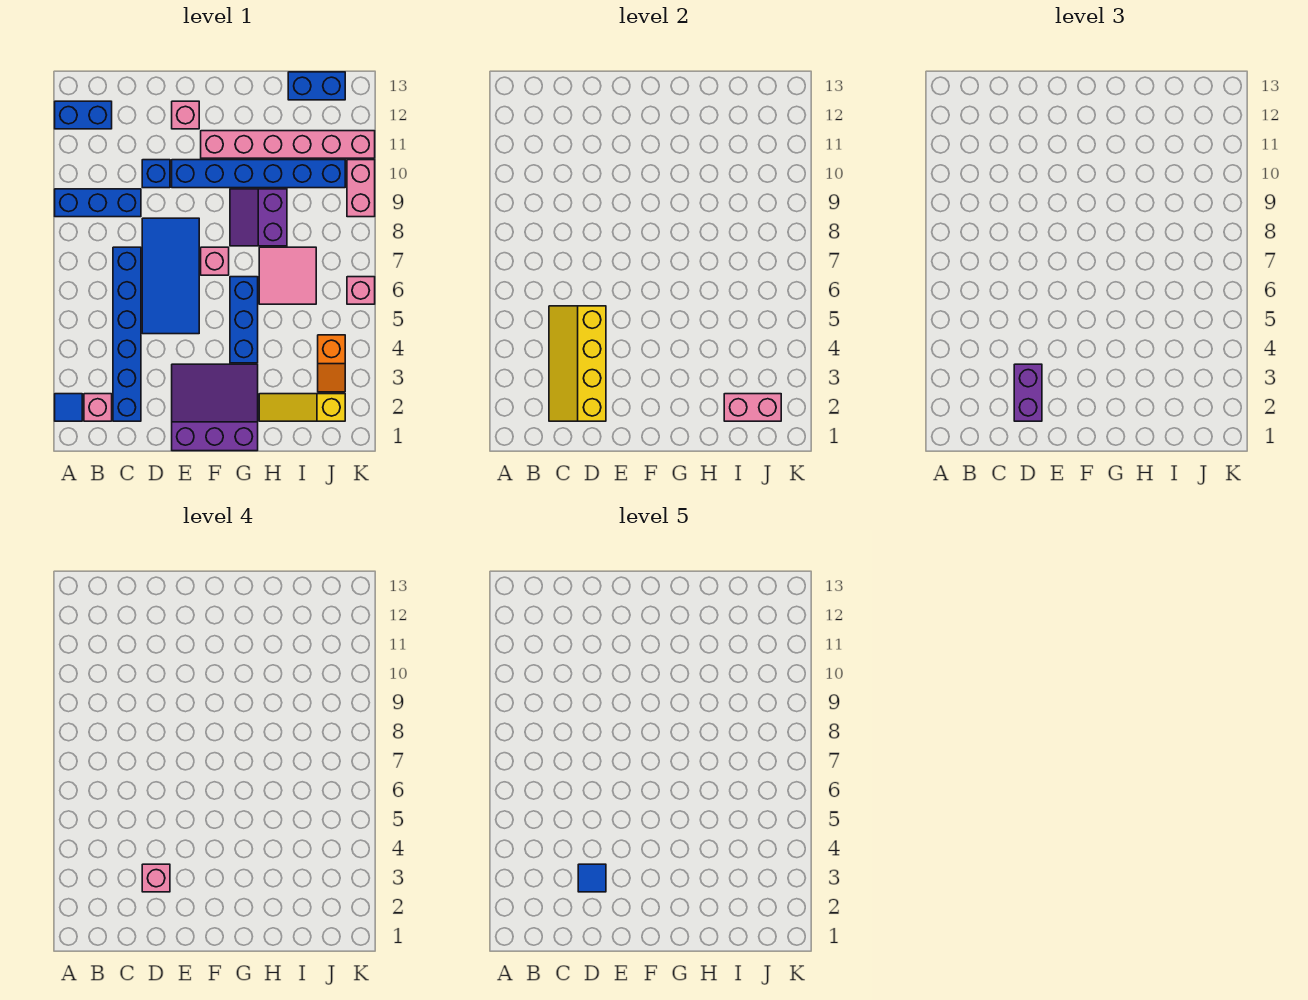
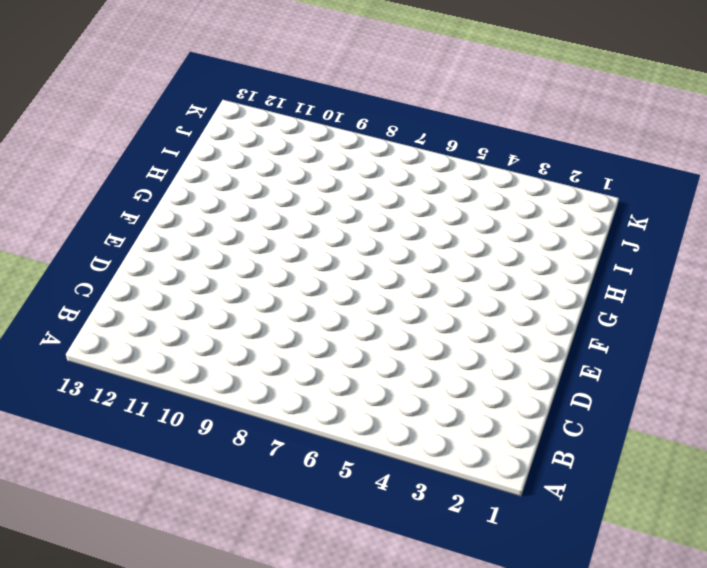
none -> blue tile A2 level 1
none -> blue brick A9:C9 level 1
none -> blue brick A12:B12 level 1

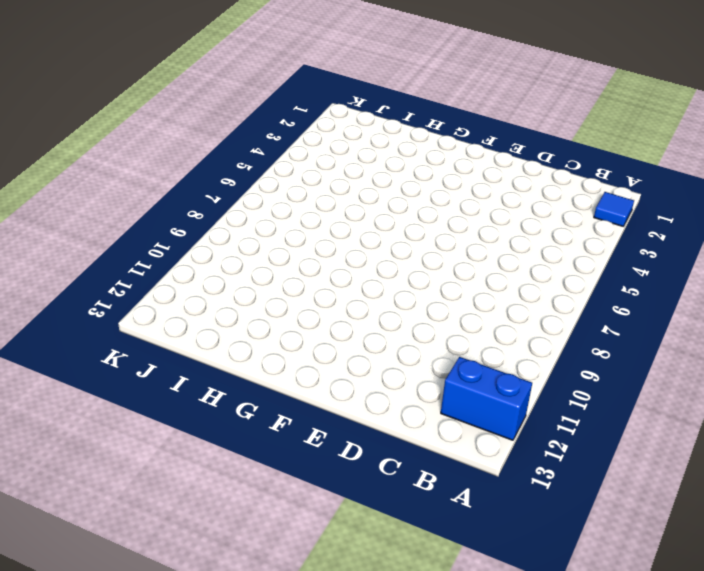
none -> blue brick A9:C9 level 1
none -> pink brick B2 level 1
none -> blue brick C2:C7 level 1

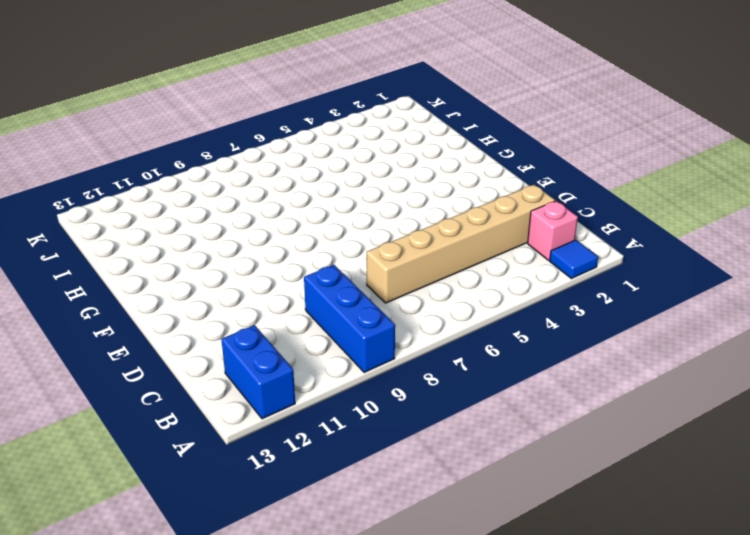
tan brick C2:C7 level 1 -> blue brick C2:C7 level 1
none -> blue tile D5:E8 level 1
none -> blue brick D10 level 1
none -> purple slope E1:G3 level 1 top 1

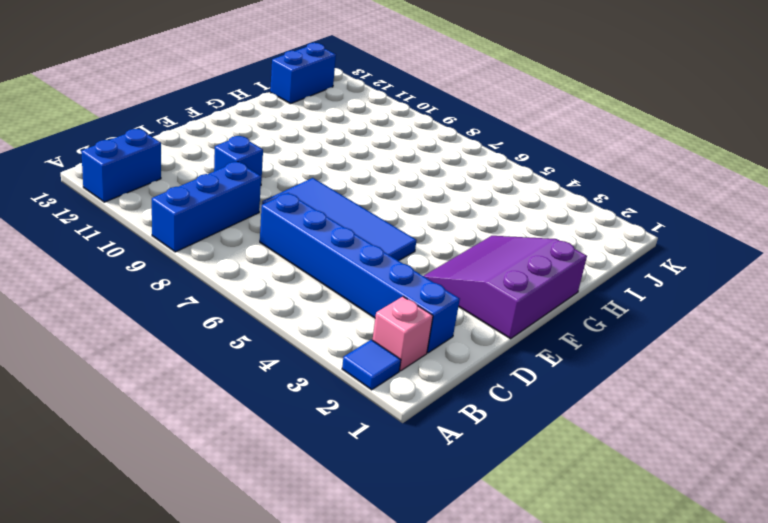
none -> blue brick E10:J10 level 1
none -> pink brick E12 level 1
none -> pink brick F7 level 1

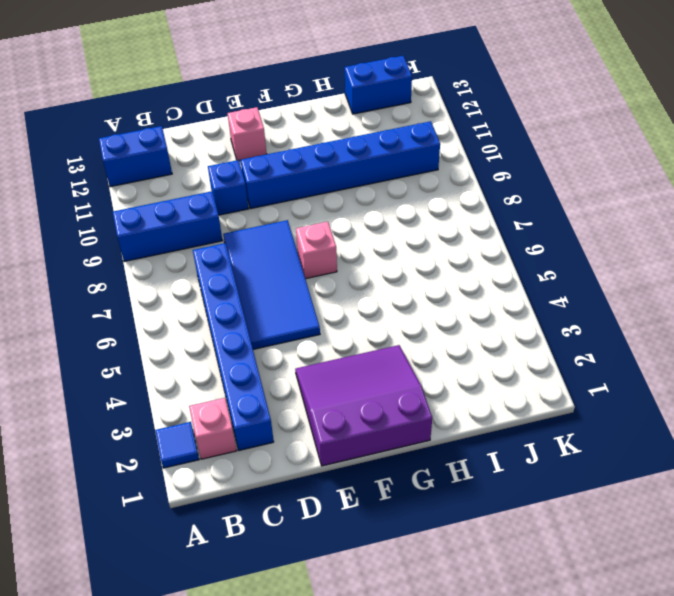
none -> pink brick F11:K11 level 1
none -> blue brick G4:G6 level 1
none -> purple slope G8:H9 level 1 top H

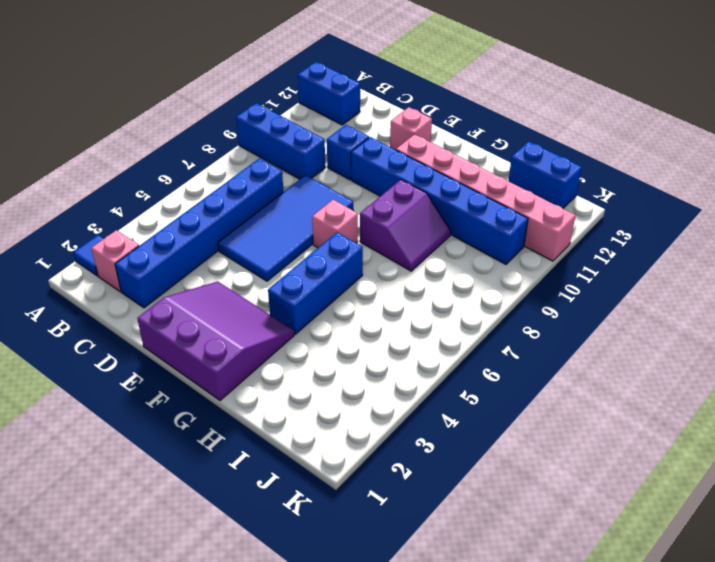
purple slope G8:H9 level 1 top G -> purple slope G8:H9 level 1 top H
none -> yellow slope H2:J2 level 1 top J
none -> pink tile H6:I7 level 1
none -> orange slope J3:J4 level 1 top 4

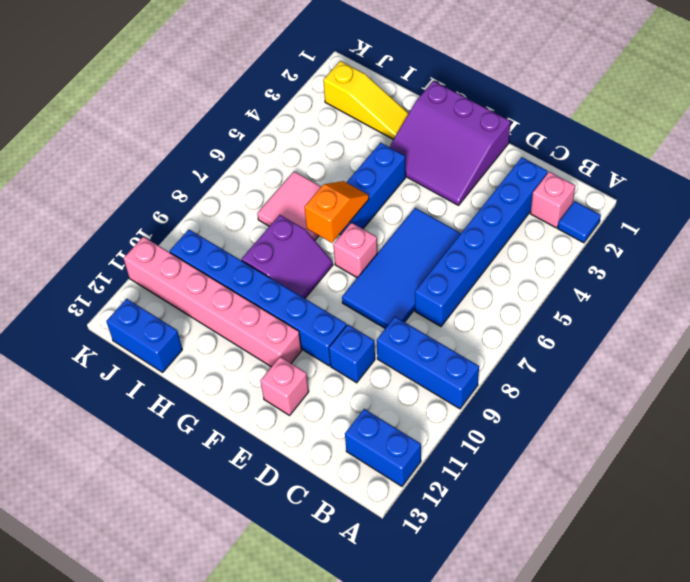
orange slope G6:G7 level 2 top 7 -> orange slope J3:J4 level 1 top 4
none -> pink brick K6 level 1
none -> pink brick K9:K10 level 1
none -> yellow slope C2:D5 level 2 top D

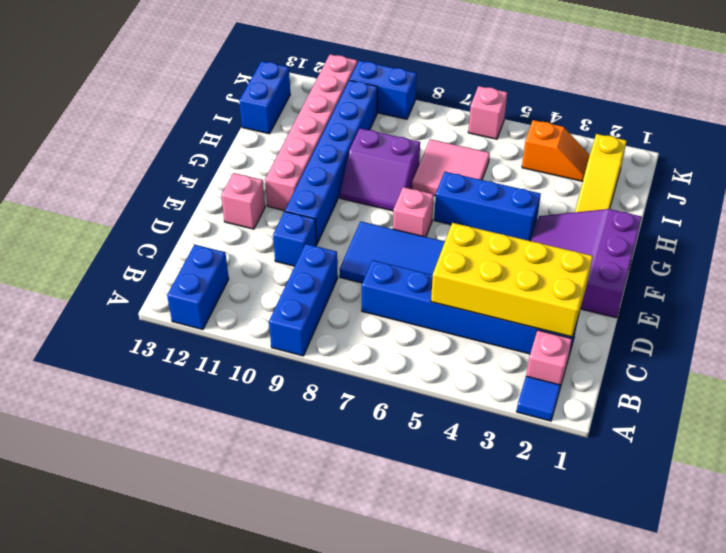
yellow brick C2:D5 level 2 -> yellow slope C2:D5 level 2 top D
blue brick K9:K10 level 1 -> pink brick K9:K10 level 1
none -> pink brick I2:J2 level 2
none -> purple brick D2:D3 level 3
none -> pink brick D3 level 4

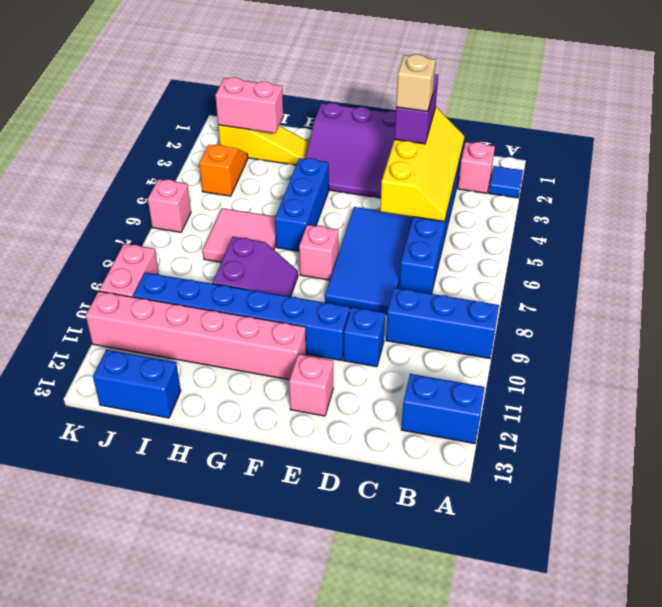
tan brick D3 level 4 -> pink brick D3 level 4
none -> blue tile D3 level 5

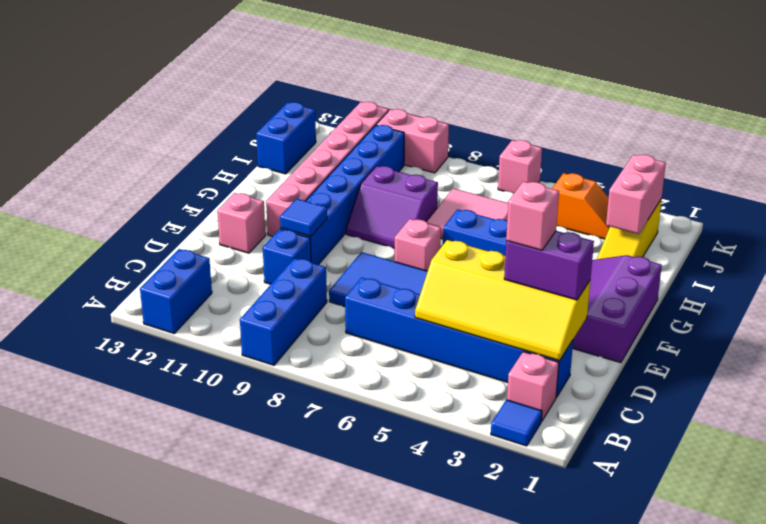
blue tile E10 level 2 -> blue tile D3 level 5

